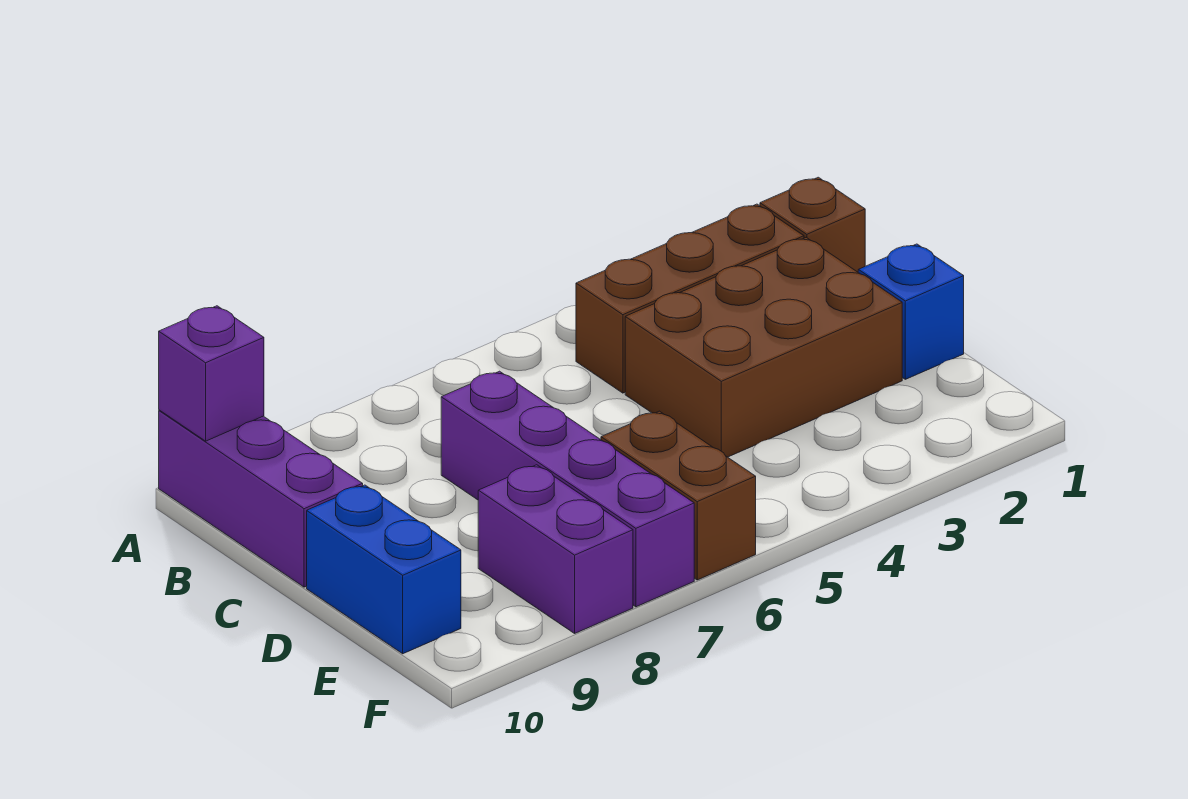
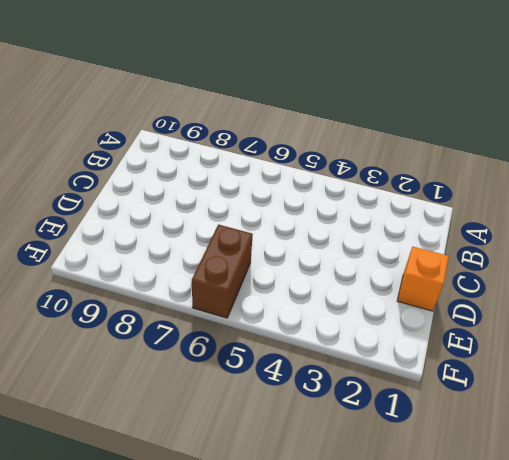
orange brick D1 level 1 -> blue brick D1 level 1
none -> purple brick A10:C10 level 1
none -> brown brick B1 level 1

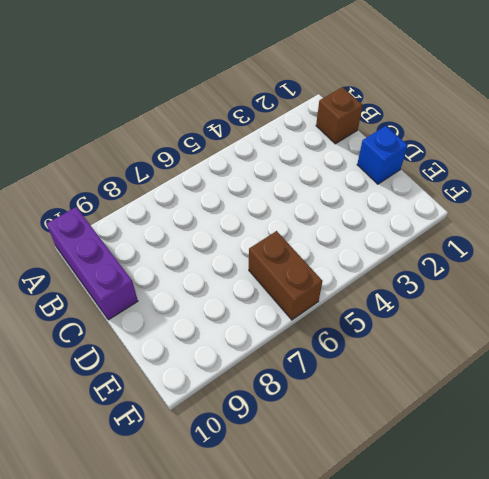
none -> brown brick B2:B4 level 1
none -> brown brick C2:D4 level 1

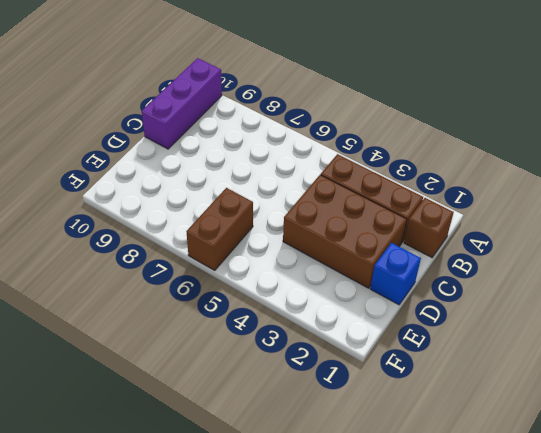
none -> purple brick C7:F7 level 1
none -> blue brick D10:E10 level 1

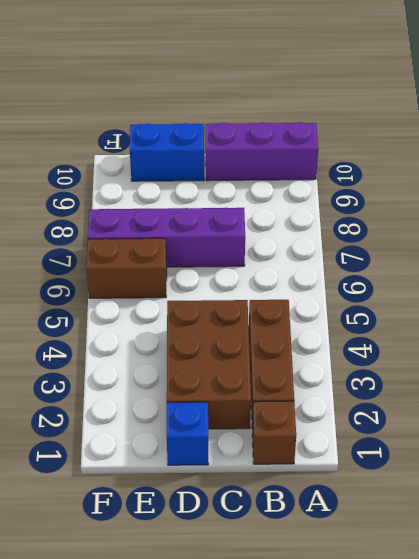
none -> purple brick E8:F8 level 1
none -> purple brick A10 level 2

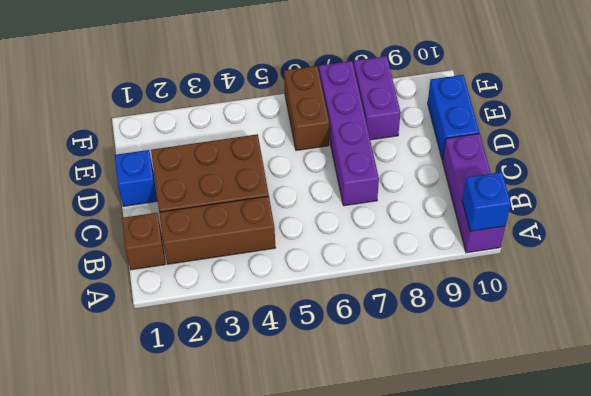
blue brick A10 level 2 -> purple brick A10 level 2

